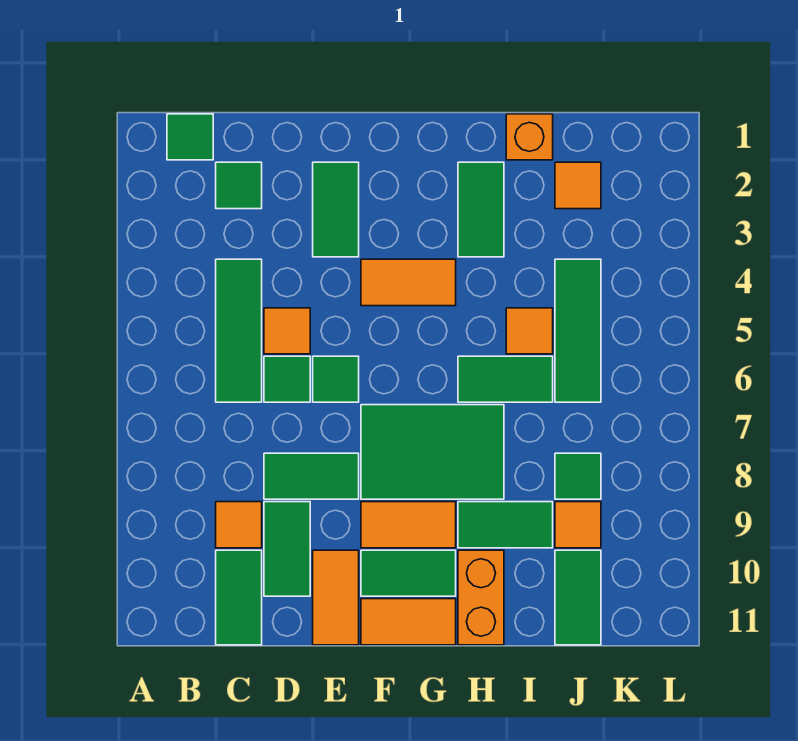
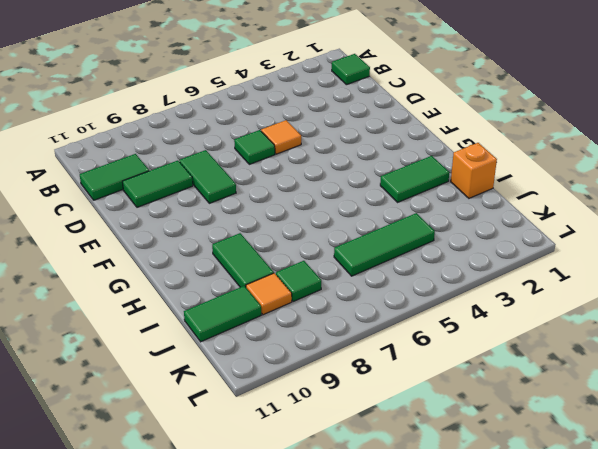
none -> green tile C2 level 1
none -> green tile C4:C6 level 1
none -> orange tile C9 level 1

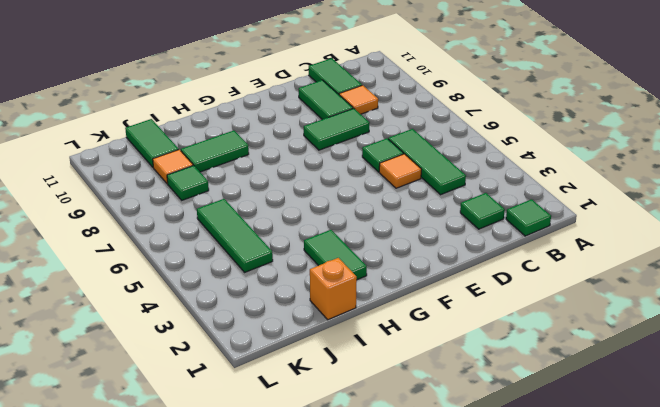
none -> green tile E2:E3 level 1
none -> green tile E6 level 1
none -> orange tile E10:E11 level 1

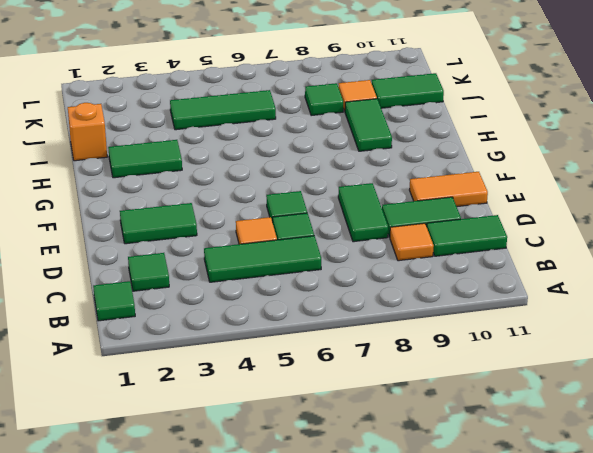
none -> orange tile F4:G4 level 1
none -> green tile F7:H8 level 1
none -> orange tile F9:G9 level 1

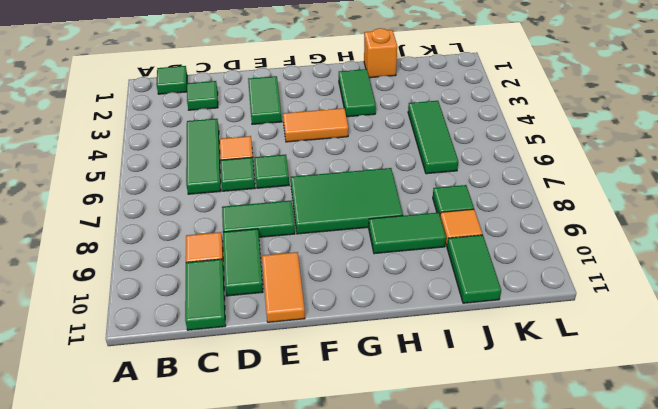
none -> orange tile F9:G9 level 1
none -> green tile F10:G10 level 1
none -> orange tile F11:G11 level 1

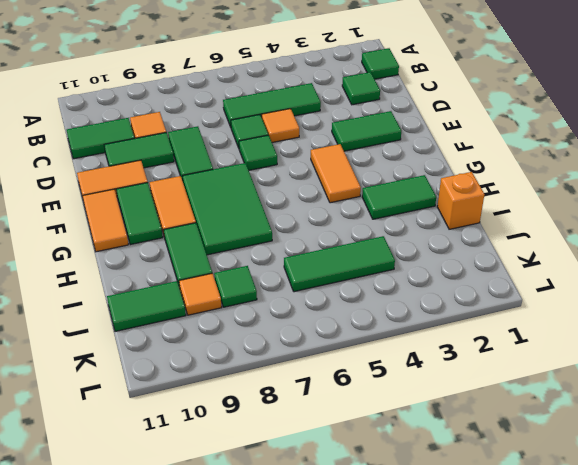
none -> green tile H6:I6 level 1
none -> orange brick H10:H11 level 1
none -> orange tile I5 level 1

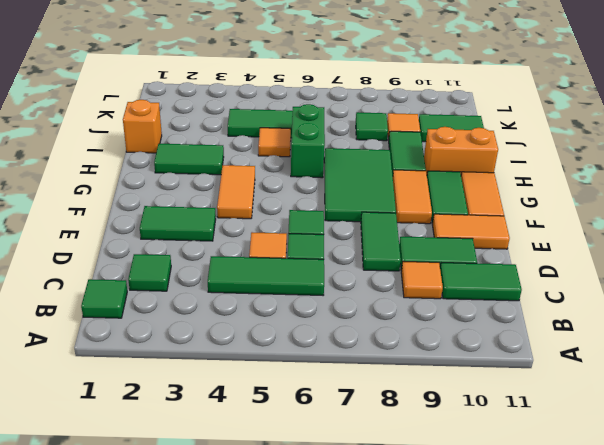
green brick H6:I6 level 1 -> green tile H6:I6 level 1
none -> orange tile J2 level 1

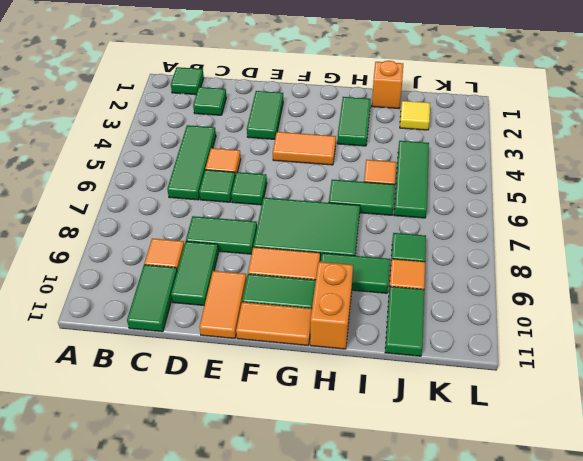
yellow tile J2 level 1 -> orange tile J2 level 1

